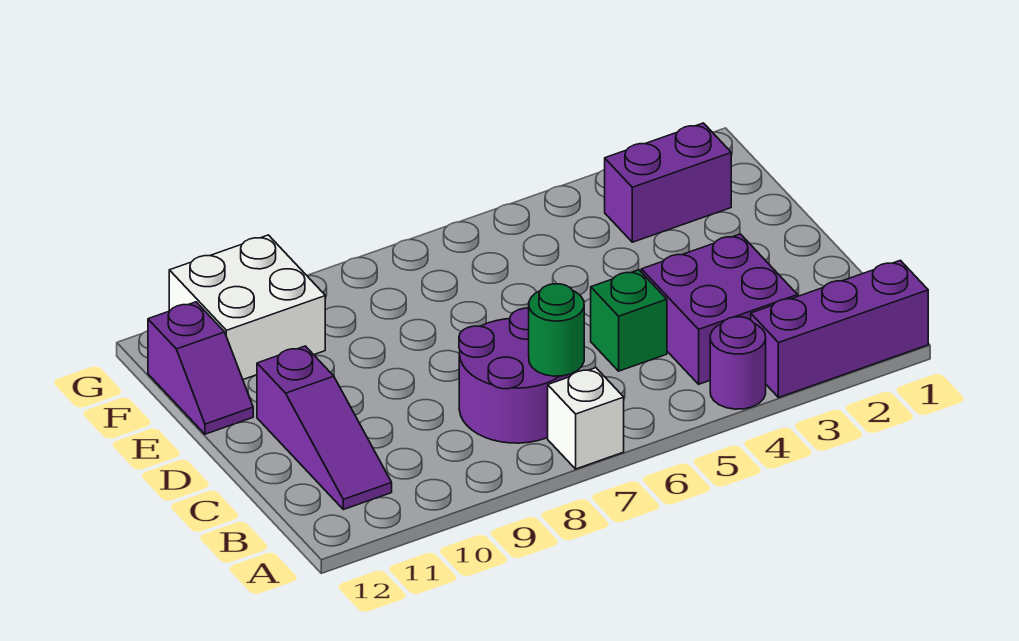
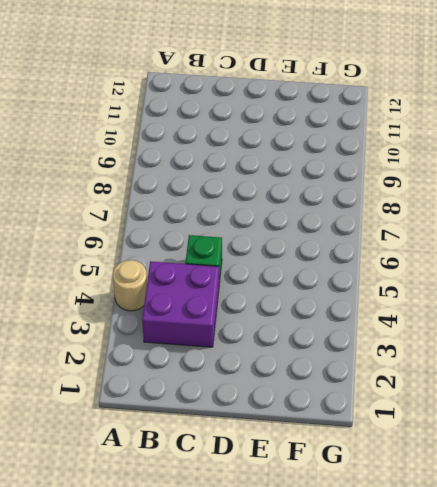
tan round brick A4 level 1 -> purple round brick A4 level 1
none -> purple brick A1:A3 level 1
none -> white brick A7 level 1

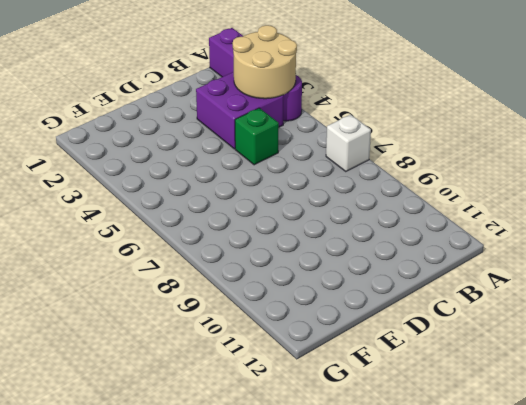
tan round brick A3:B4 level 2 -> none
none -> purple round brick B7:C8 level 1
none -> purple slope B11:D11 level 1 top D

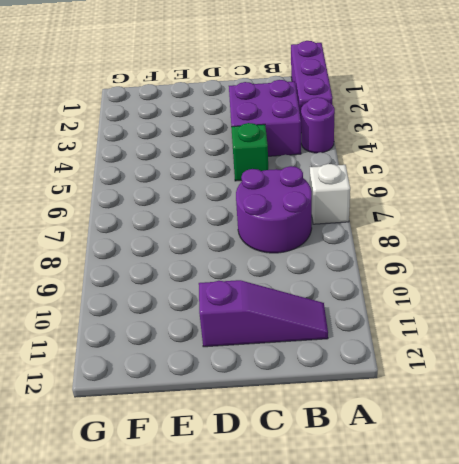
none -> purple slope E12:F12 level 1 top F
none -> purple brick F2:F3 level 1

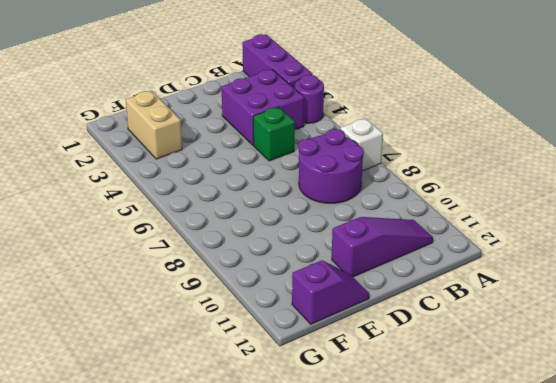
tan brick F2:F3 level 1 -> purple brick F2:F3 level 1
none -> white brick F10:G11 level 1
none -> green round brick B7 level 2

